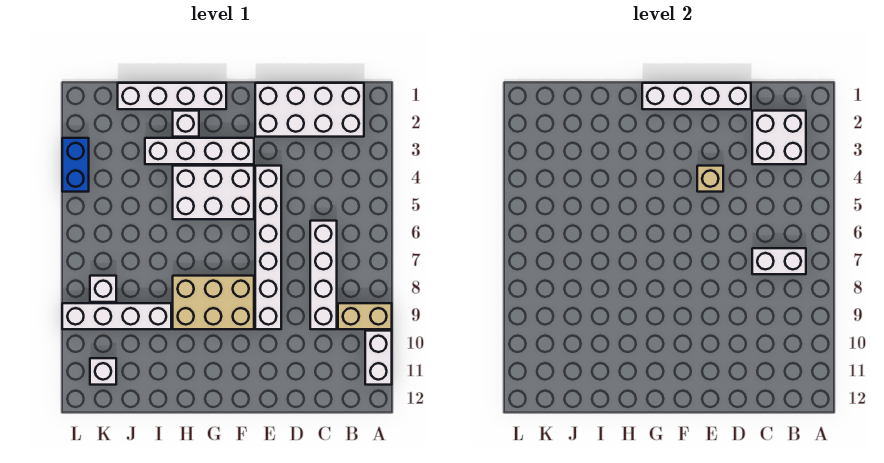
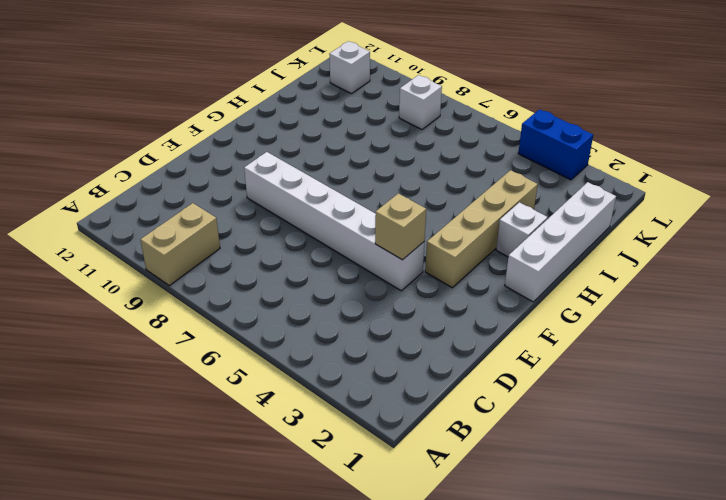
tan brick F3:I3 level 1 -> white brick F3:I3 level 1
none -> white brick A10:A11 level 1
none -> white brick B1:E2 level 1
none -> white brick C6:C9 level 1

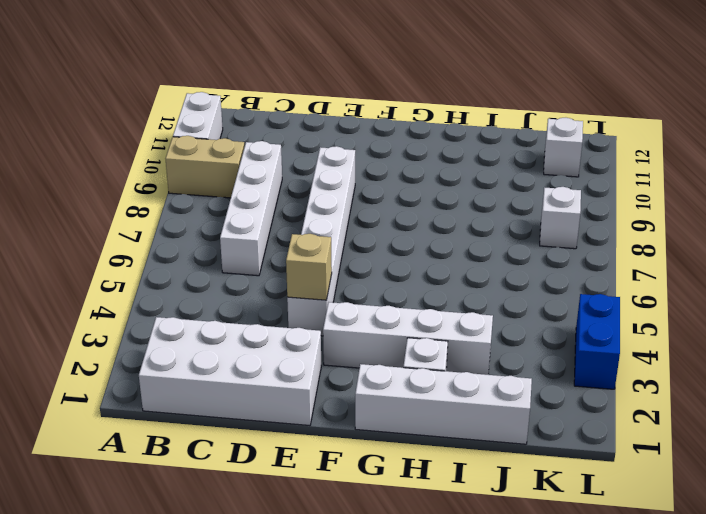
none -> white brick F4:H5 level 1
none -> tan brick F8:H9 level 1
none -> white brick I9:L9 level 1

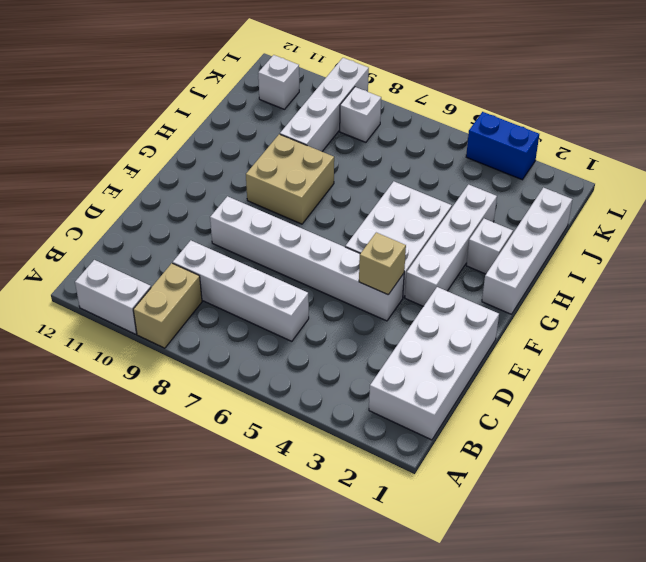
tan brick G8:H9 level 1 -> tan brick F8:H9 level 1
none -> white brick B2:C3 level 2
none -> white brick B7:C7 level 2
none -> white brick D1:G1 level 2

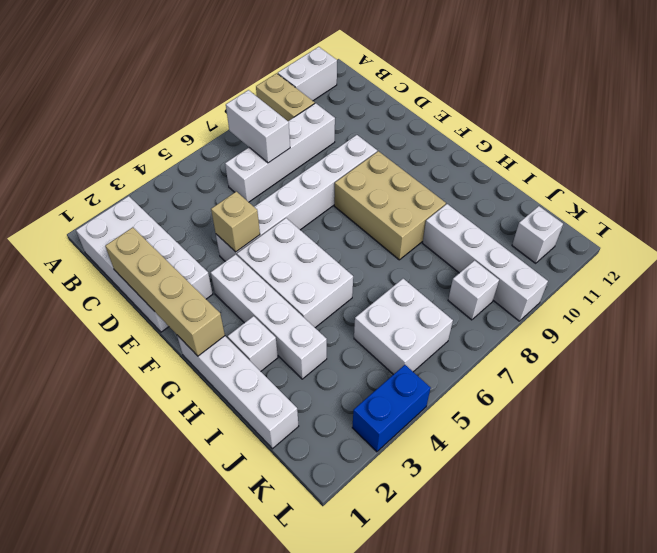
tan brick D1:G1 level 2 -> white brick D1:G1 level 2
white brick J5:K6 level 1 -> white brick B2:C3 level 2

